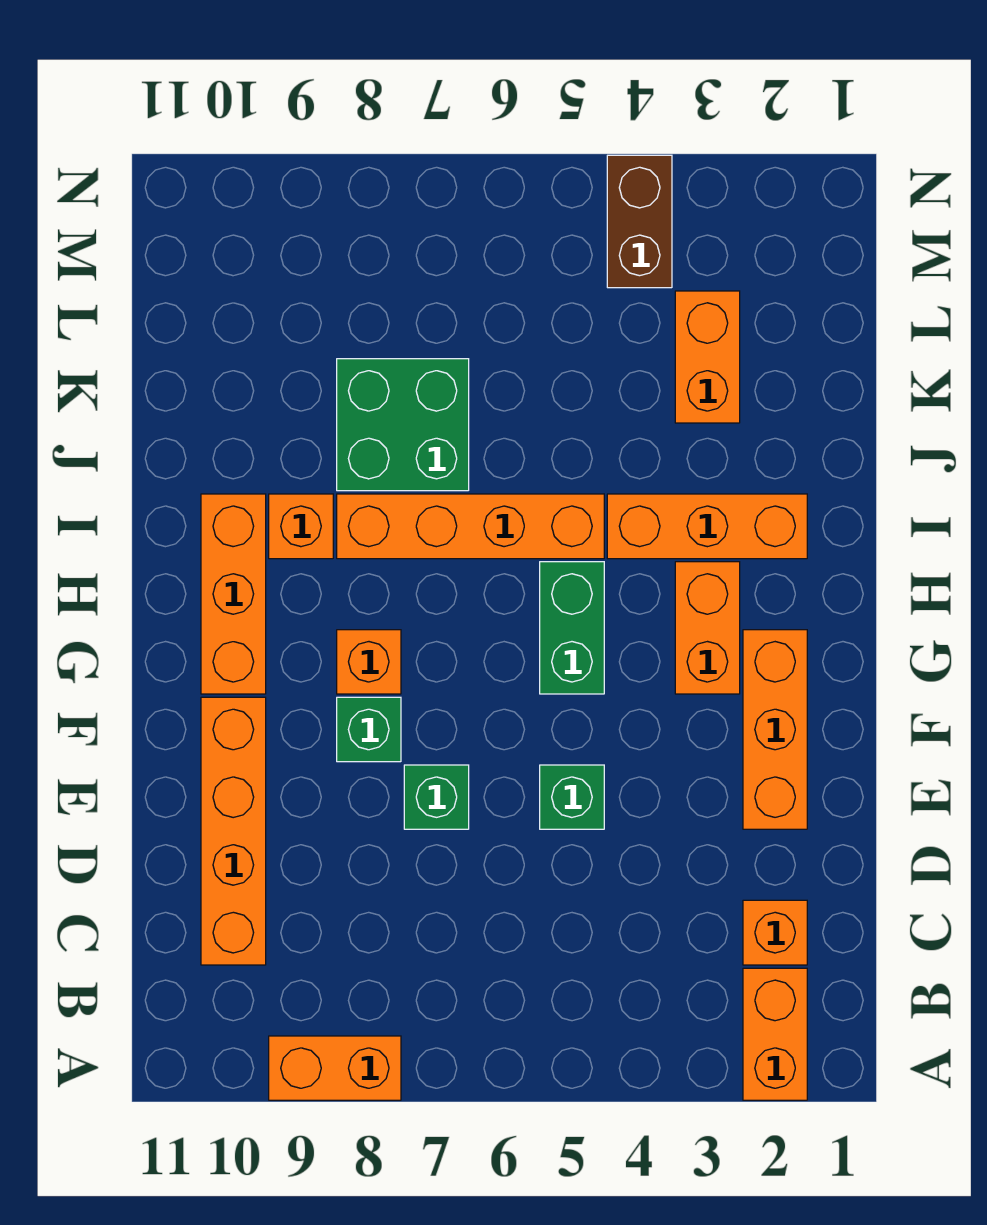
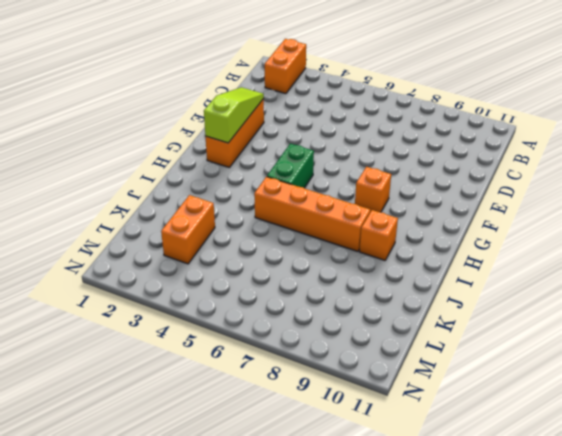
lime slope E2:G2 level 2 top G -> none
none -> orange brick A8:A9 level 1
none -> orange brick C2 level 1
none -> orange brick C10:F10 level 1

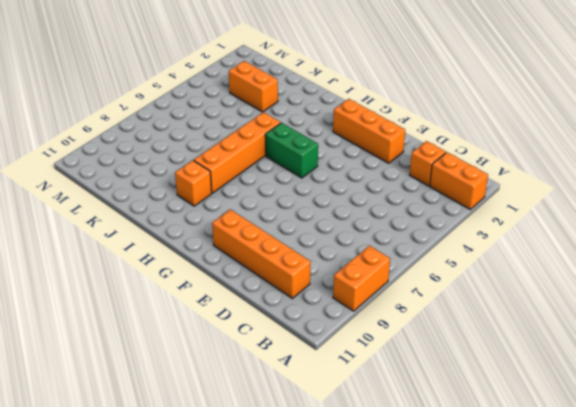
none -> green brick E5 level 1
none -> green brick E7 level 1
none -> green brick F8 level 1

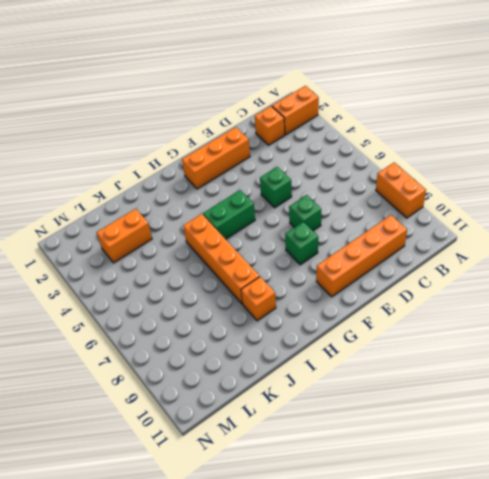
none -> orange brick G3:H3 level 1
none -> orange brick G8 level 1
none -> orange brick G10:I10 level 1

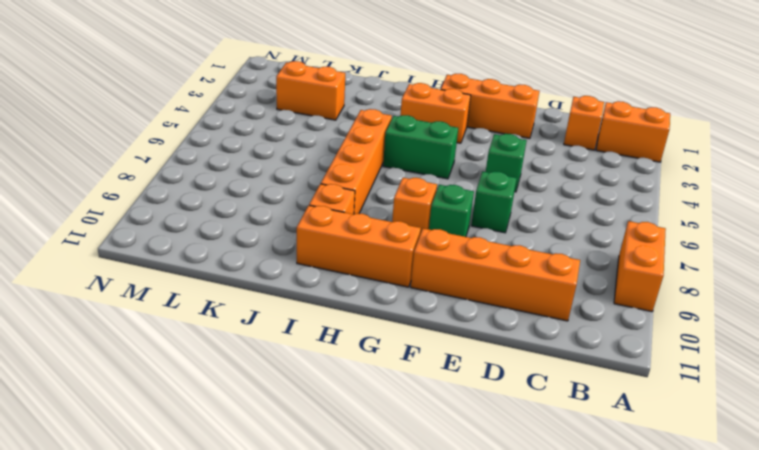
none -> orange brick I2:I4 level 1
none -> green brick J7:K8 level 1
none -> brown brick M4:N4 level 1

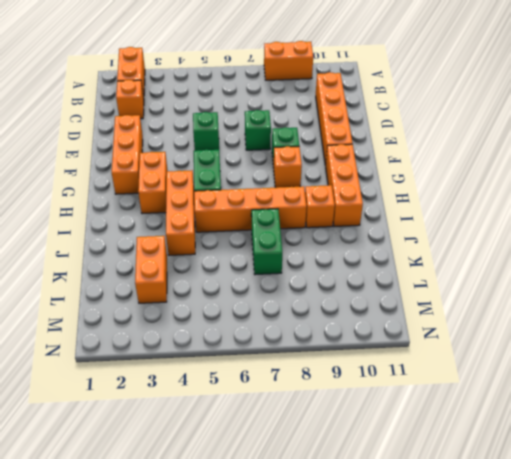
orange brick H4:J4 level 1 -> orange brick I2:I4 level 1
green brick J7:K7 level 1 -> green brick J7:K8 level 1
none -> brown brick M4:N4 level 1

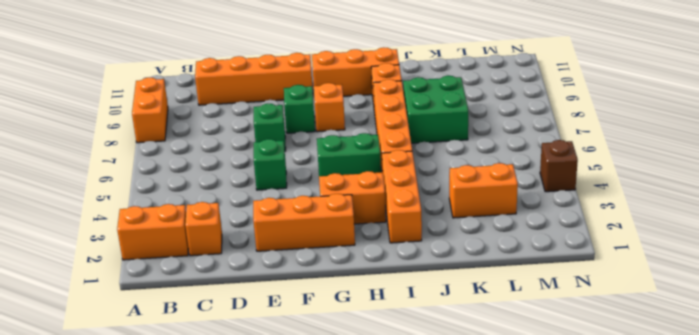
brown brick N4 level 1 -> brown brick M4:N4 level 1

